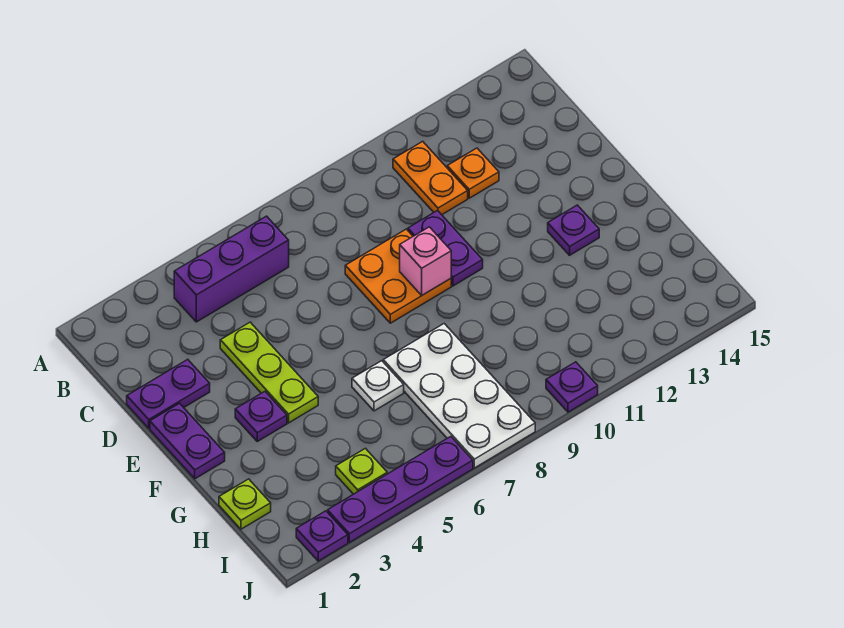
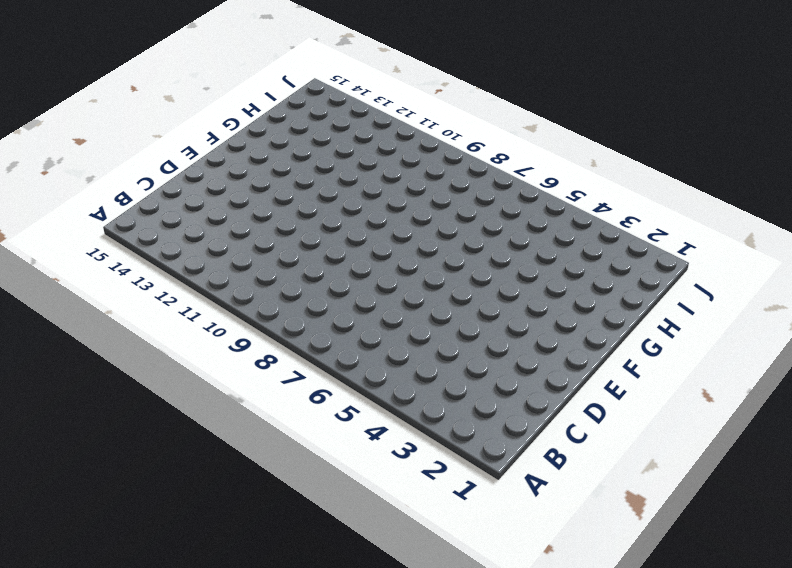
none -> purple brick B4:B6 level 1
none -> orange plate B11:C11 level 1
none -> orange plate C12 level 1

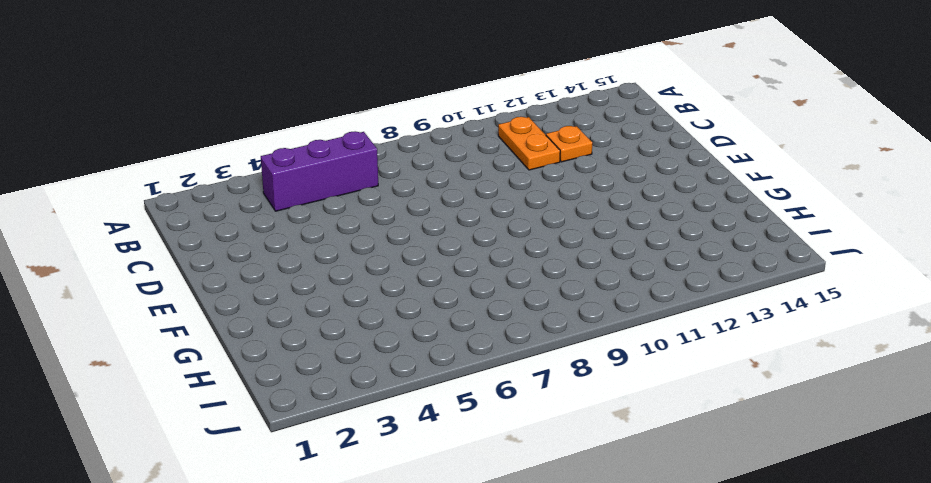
none -> purple plate D1:D2 level 1
none -> lime plate D4:F4 level 1
none -> orange plate D8:E9 level 1

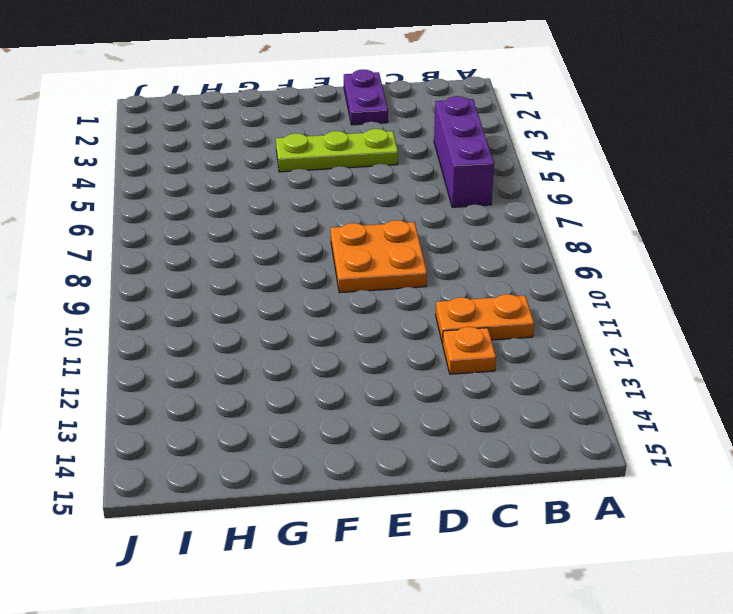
none -> purple plate D10:E10 level 1
none -> purple plate E1:F1 level 1
none -> purple plate F3 level 1

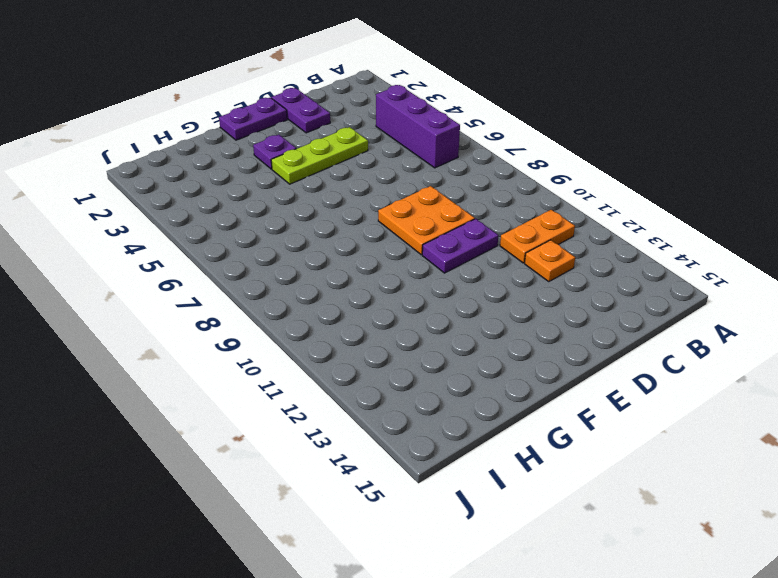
none -> purple plate F13 level 1
none -> white plate G6 level 1
none -> white plate G7:J8 level 1

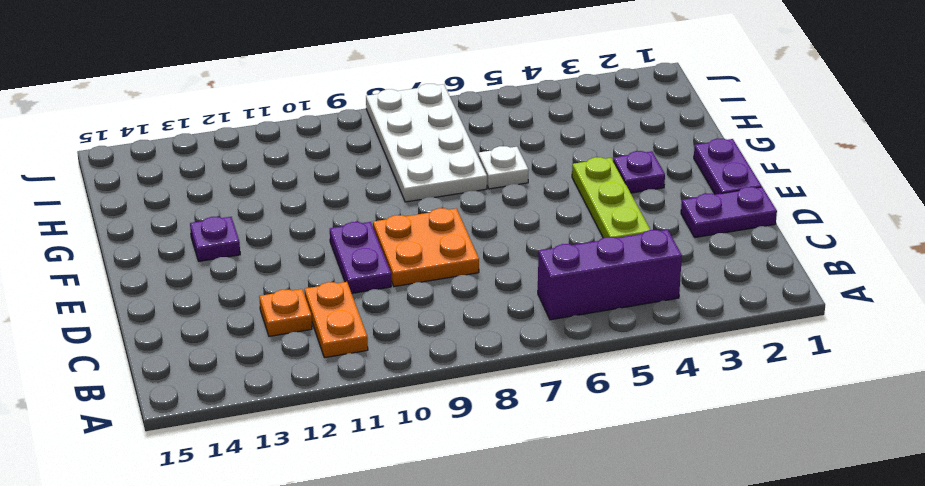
none -> lime plate H1 level 1
none -> lime plate I4 level 1
none -> purple plate J2 level 1

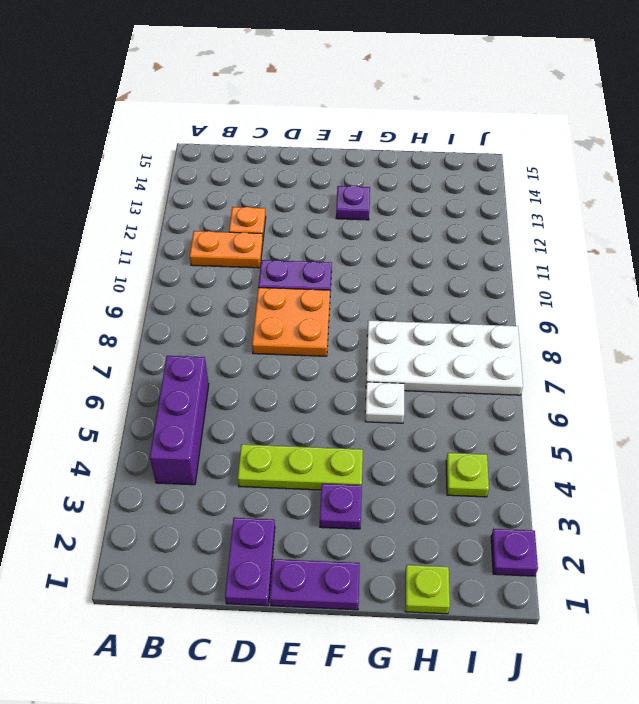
none -> purple plate J3:J6 level 1
none -> purple plate J10 level 1
none -> pink brick E9 level 2

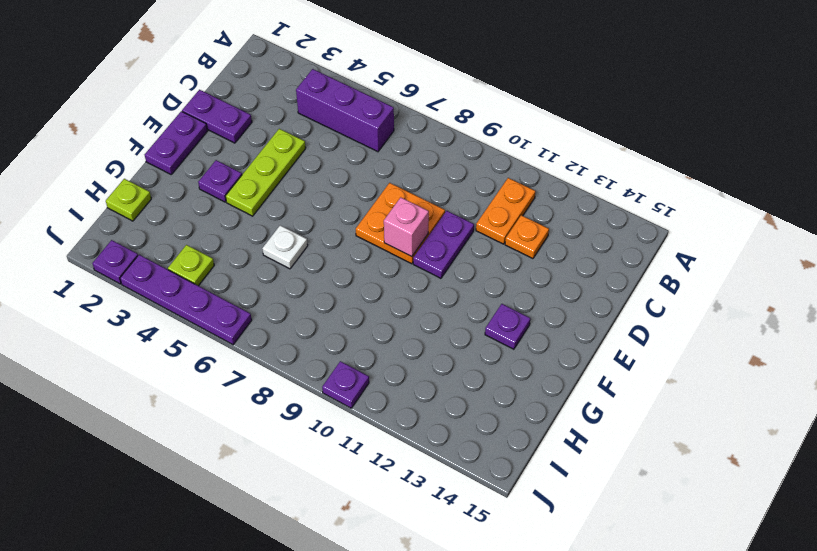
none -> white plate G7:J8 level 1

